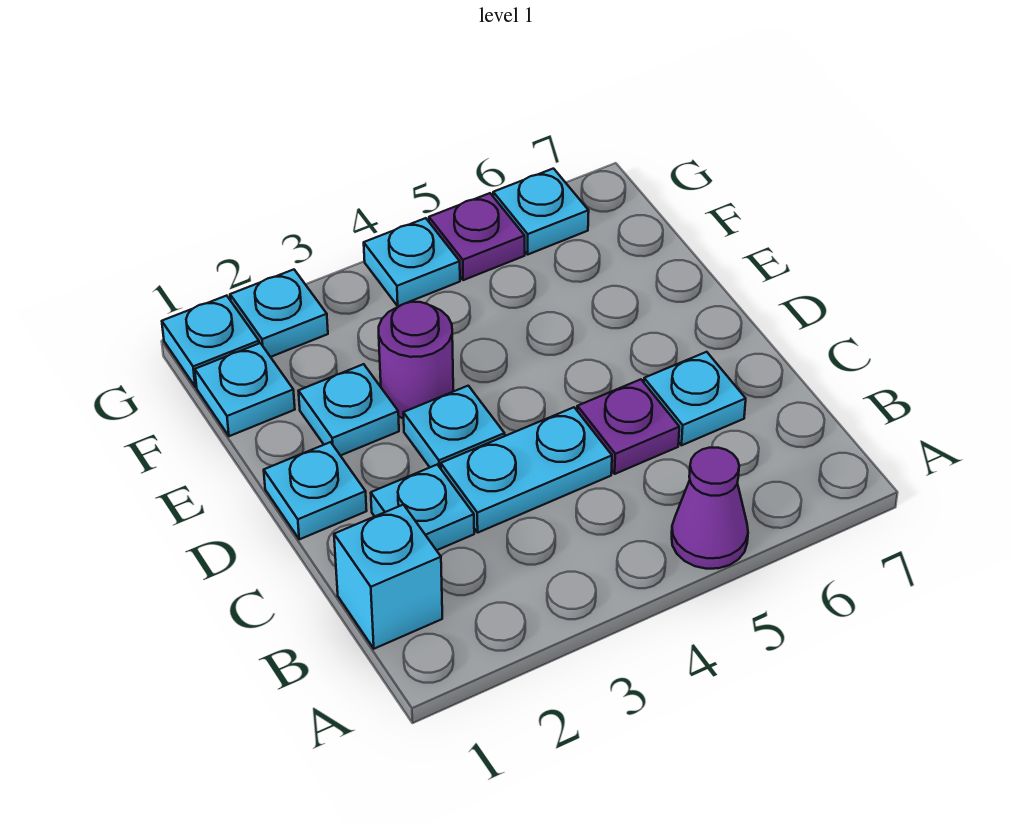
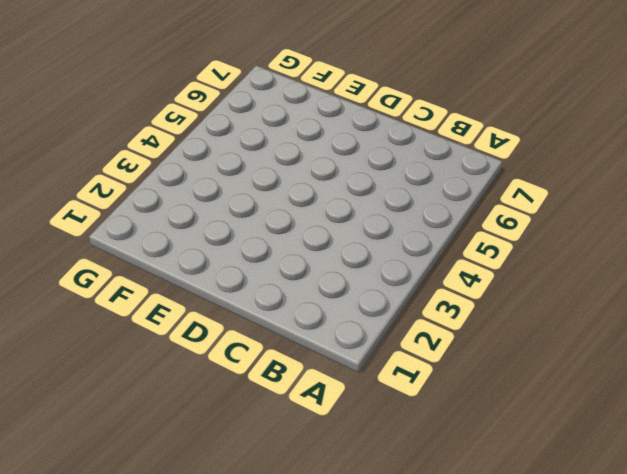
none -> purple cone A5 level 1
none -> cyan brick B1 level 1
none -> cyan plate C2 level 1

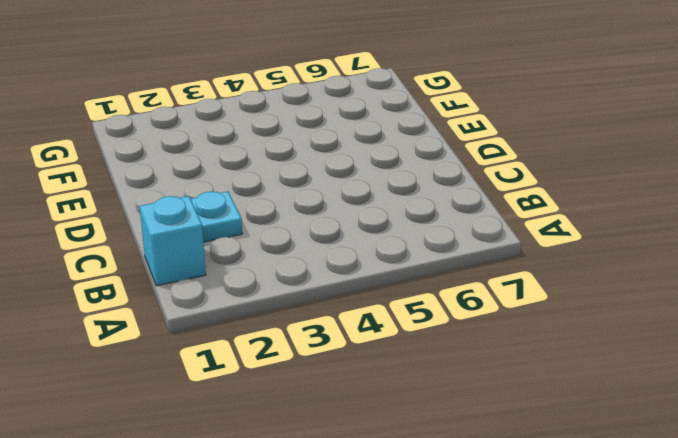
none -> purple cone A5 level 1
none -> cyan plate C3:C4 level 1
none -> purple plate C5 level 1

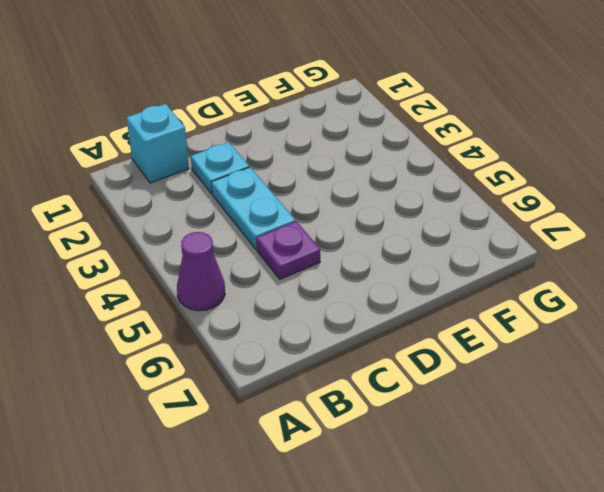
none -> cyan plate C6 level 1
none -> cyan plate D1 level 1
none -> cyan plate D3 level 1

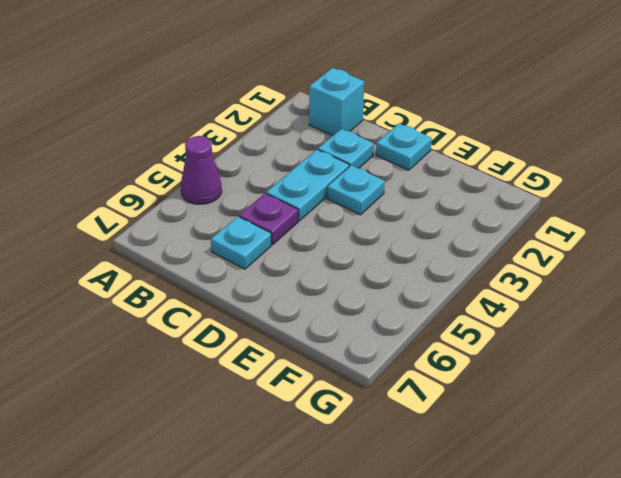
none -> cyan plate E2 level 1
none -> purple round brick E3 level 1
none -> cyan plate F1 level 1

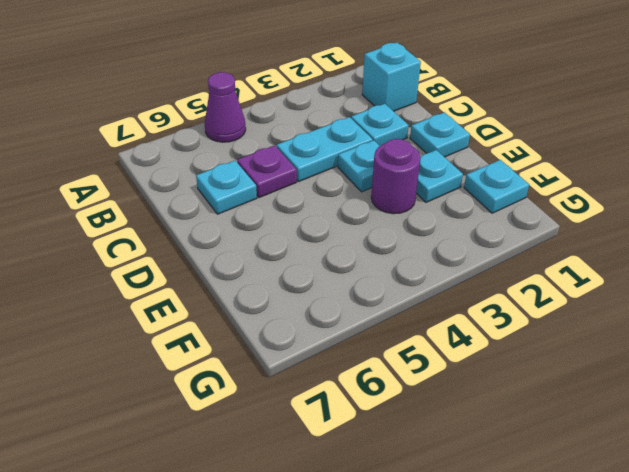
none -> cyan plate G1 level 1
none -> cyan plate G2 level 1
none -> cyan plate G4 level 1

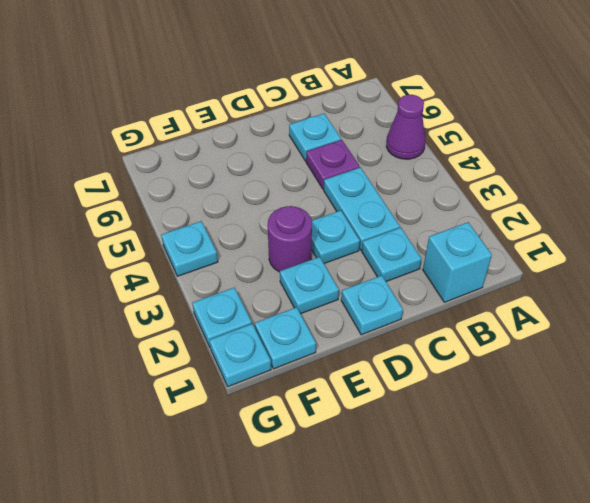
none -> purple plate G5 level 1
none -> cyan plate G6 level 1

